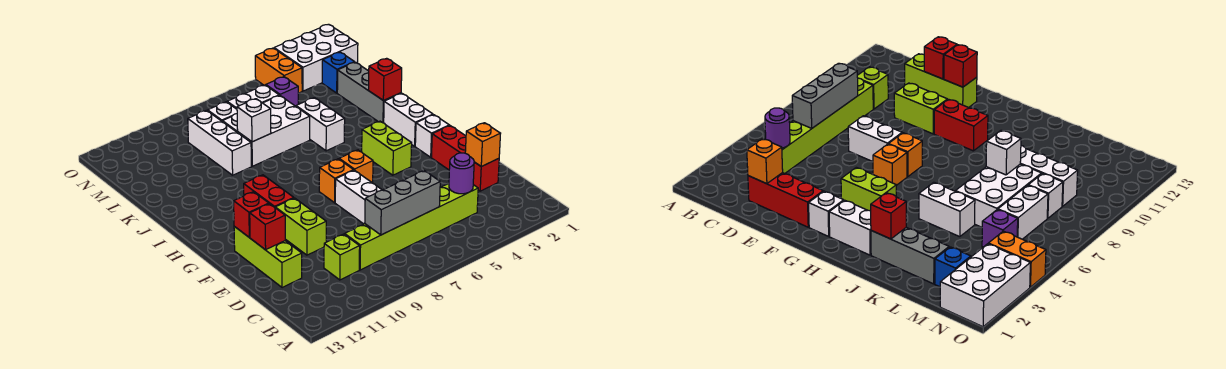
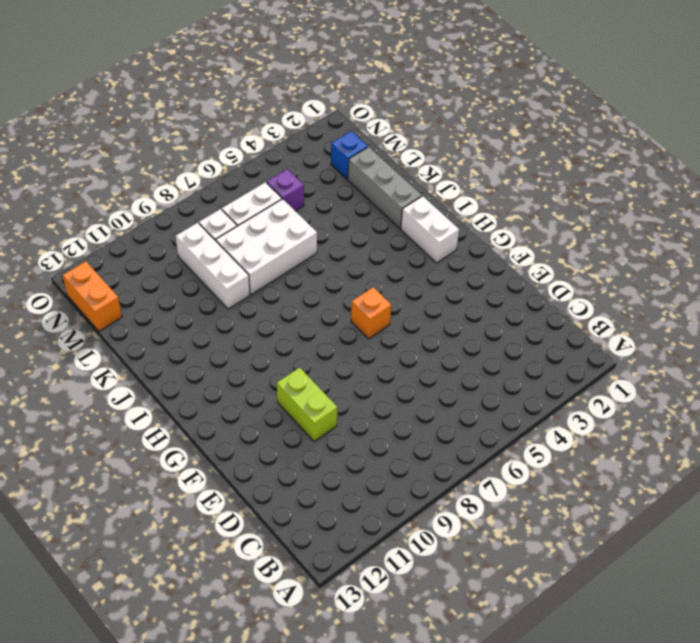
orange brick M13:N13 level 1 -> orange brick N4:O4 level 1
none -> lime brick C4:C9 level 1
none -> lime brick C10 level 1
none -> red brick D2:F2 level 1

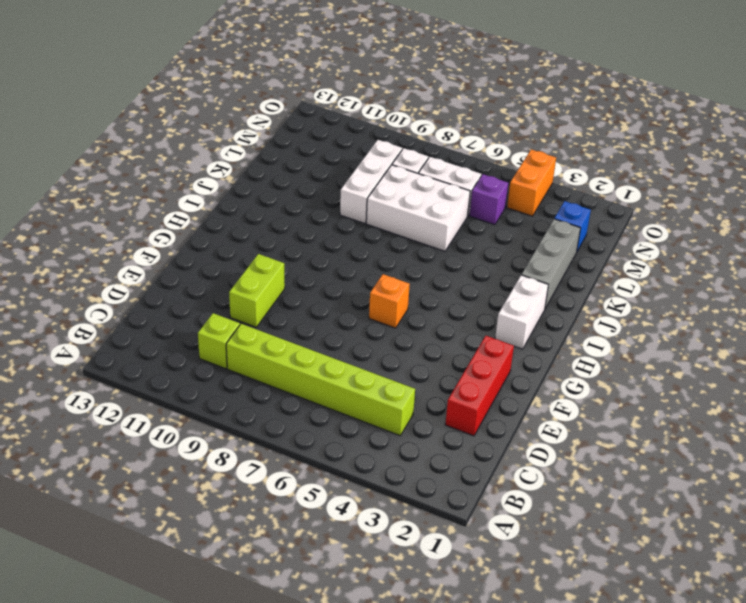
none -> lime brick D12:F12 level 1
none -> white brick E7:F7 level 1
none -> white brick G2 level 1

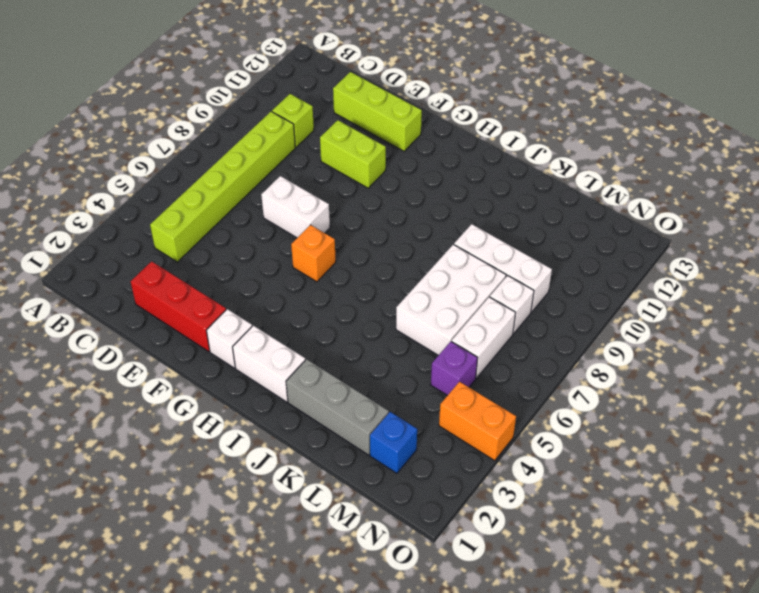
none -> lime brick G4:H4 level 1
none -> orange brick G7 level 1
none -> red brick G10:H10 level 1

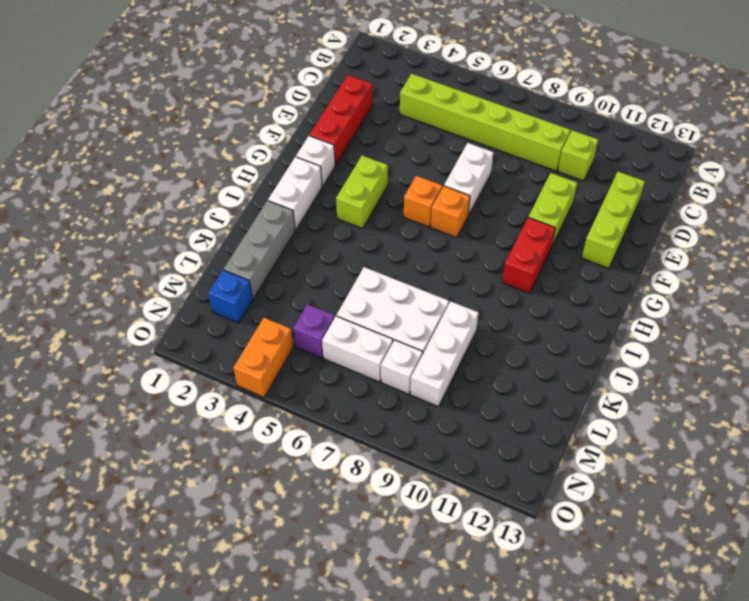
none -> white brick J5:K5 level 1
none -> white brick N1:O3 level 1
none -> purple round brick C4 level 2

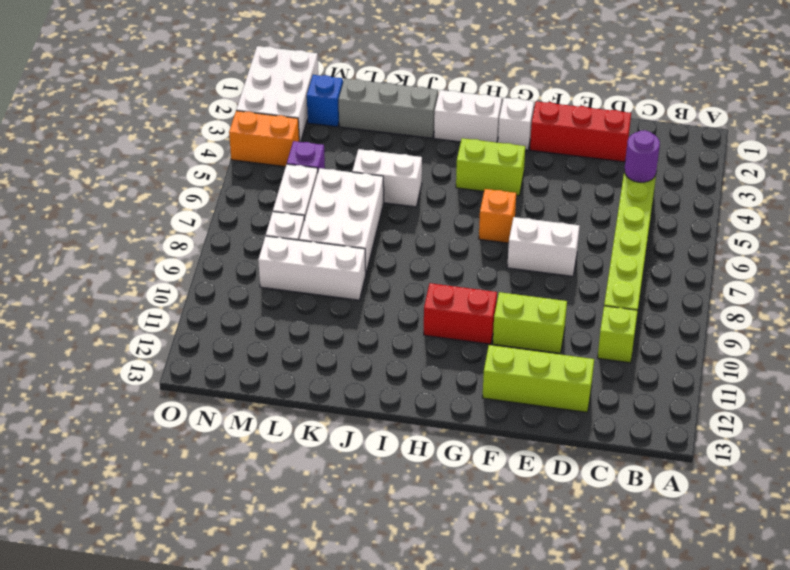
none -> orange brick G7 level 1
none -> grey brick C6:C8 level 2
none -> orange brick D2 level 2

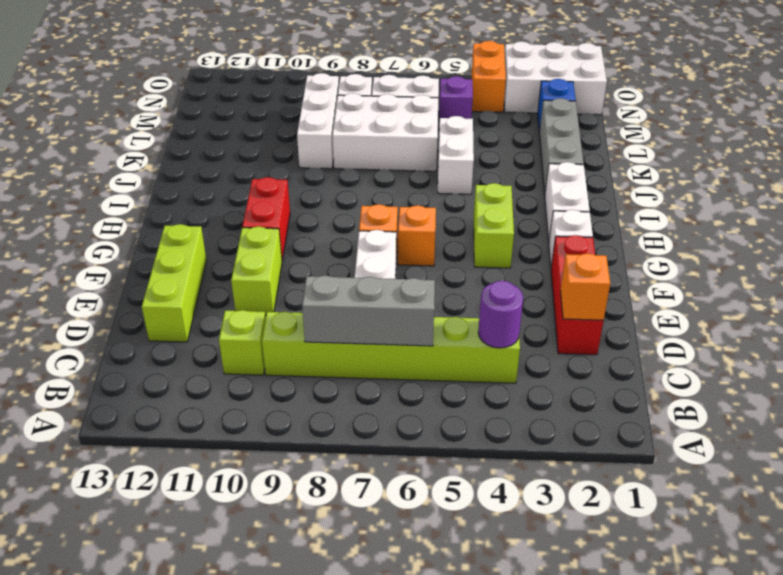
none -> red brick E12 level 2
none -> red brick F12 level 2
none -> red brick J2 level 2

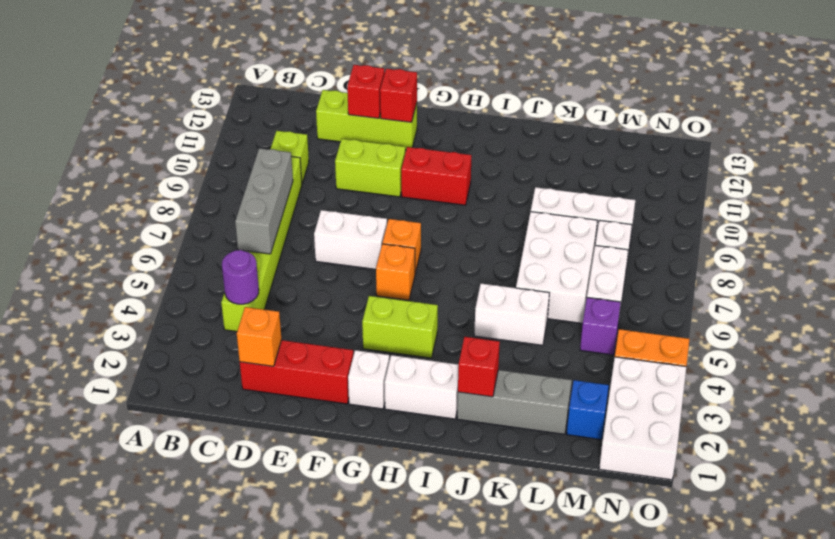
none -> white brick K8 level 2

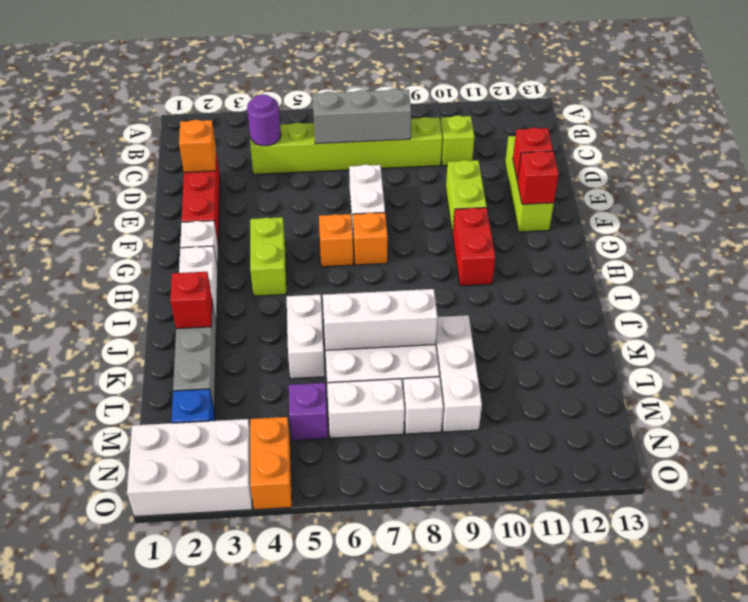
white brick K6:K8 level 2 -> white brick K8 level 2

